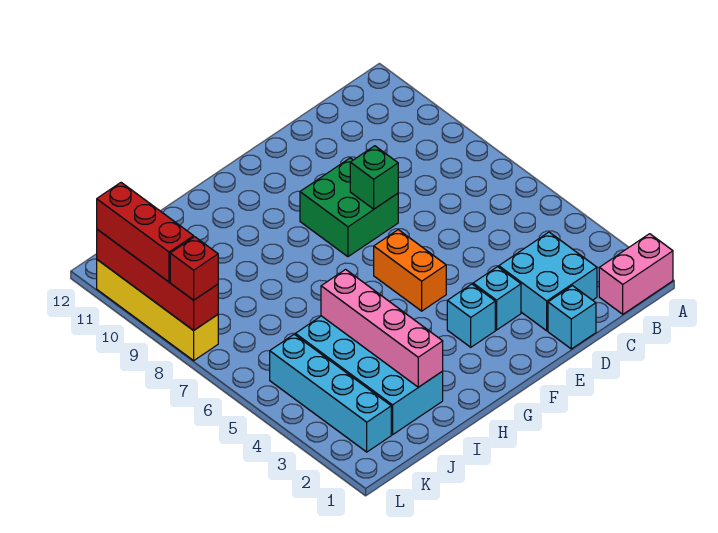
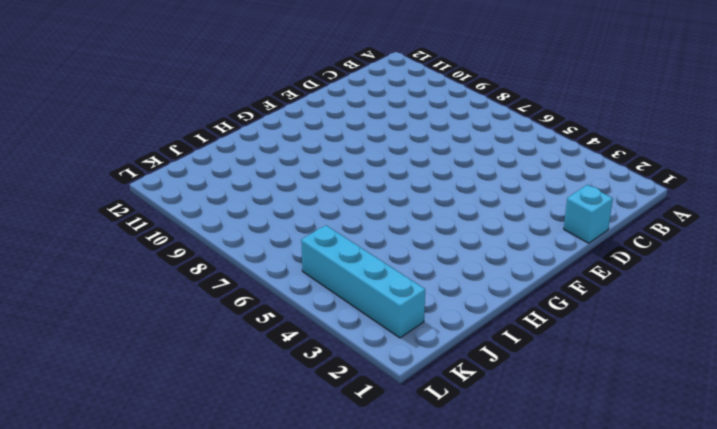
none -> pink brick A1:B1 level 1
none -> cyan brick C2:D3 level 1
none -> cyan brick E3 level 1

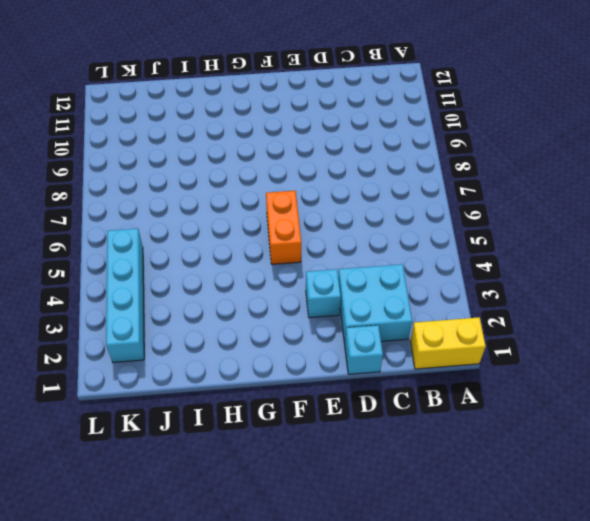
yellow brick A1:B1 level 1 -> pink brick A1:B1 level 1
none -> green brick E8:F9 level 1
none -> cyan brick F3 level 1
none -> cyan brick I2:J5 level 1

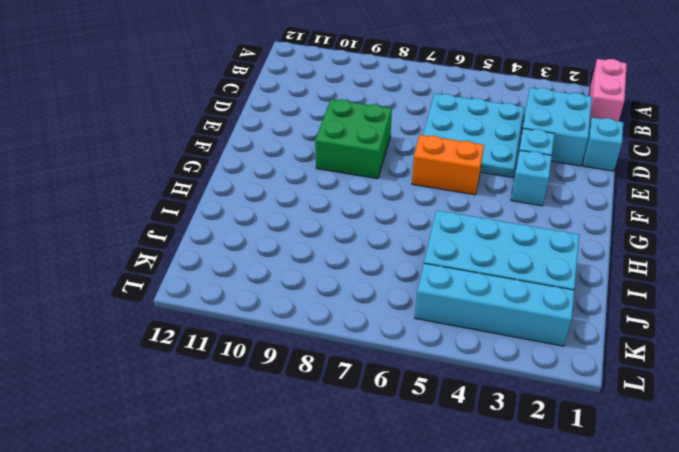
cyan plate C4:E6 level 1 -> none
none -> yellow brick L8:L11 level 1
none -> green brick E8 level 2
none -> pink brick I2:I5 level 2

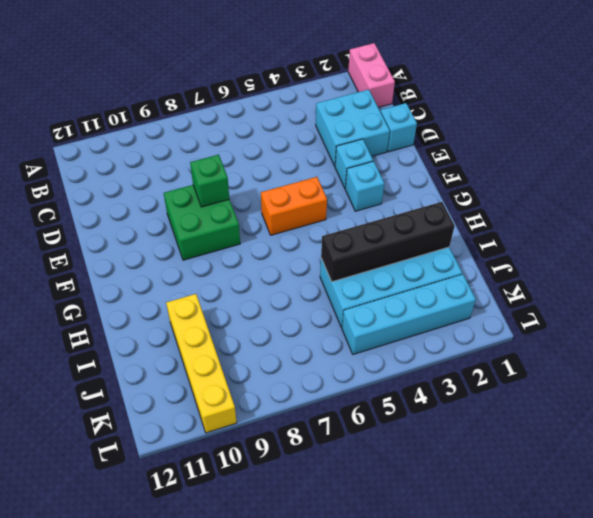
black brick I2:I5 level 2 -> pink brick I2:I5 level 2
yellow brick I10:L10 level 1 -> yellow brick L8:L11 level 1
none -> red brick L8:L11 level 2
none -> red brick L8 level 3
none -> red brick L9:L11 level 3

